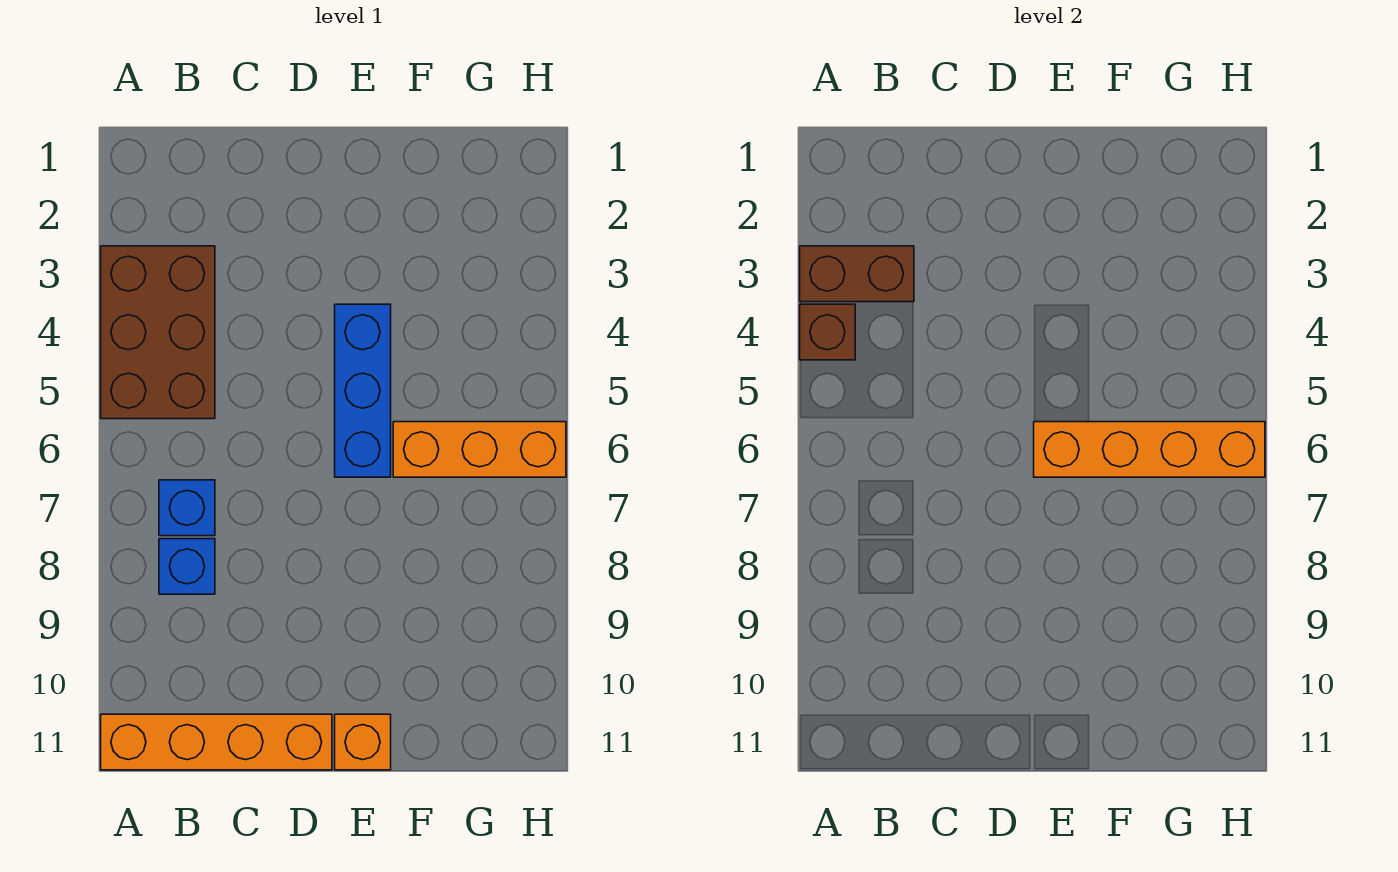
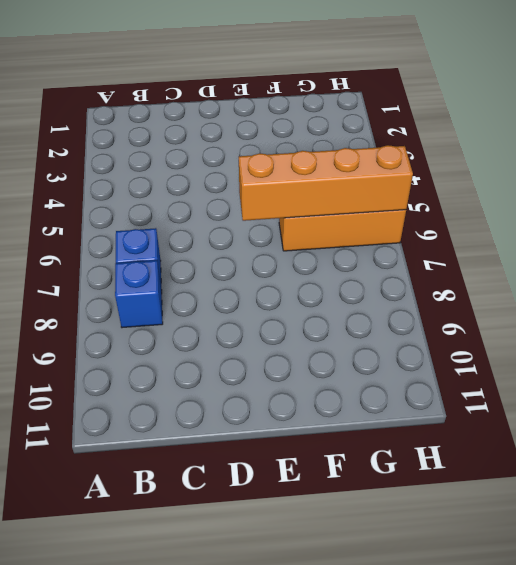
none -> brown brick A3:B5 level 1
none -> orange brick A11:D11 level 1

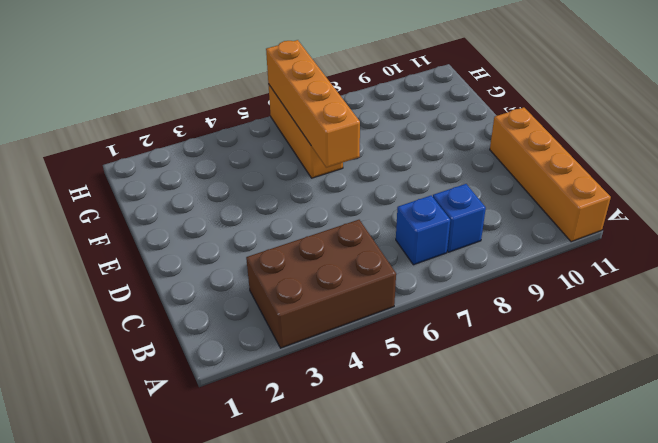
none -> blue brick E4:E6 level 1
none -> orange brick E11 level 1

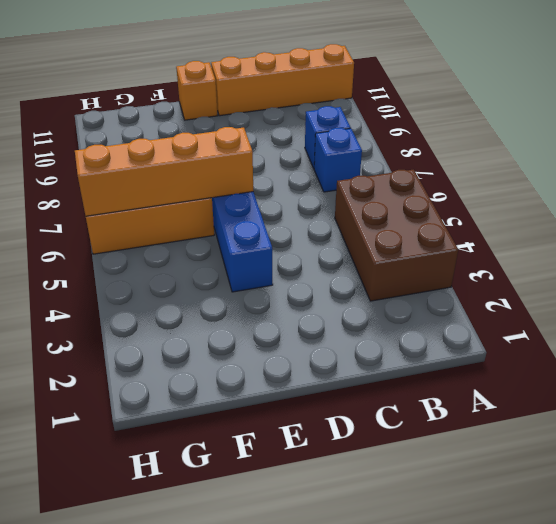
none -> brown brick A3:B3 level 2
none -> brown brick A4 level 2

